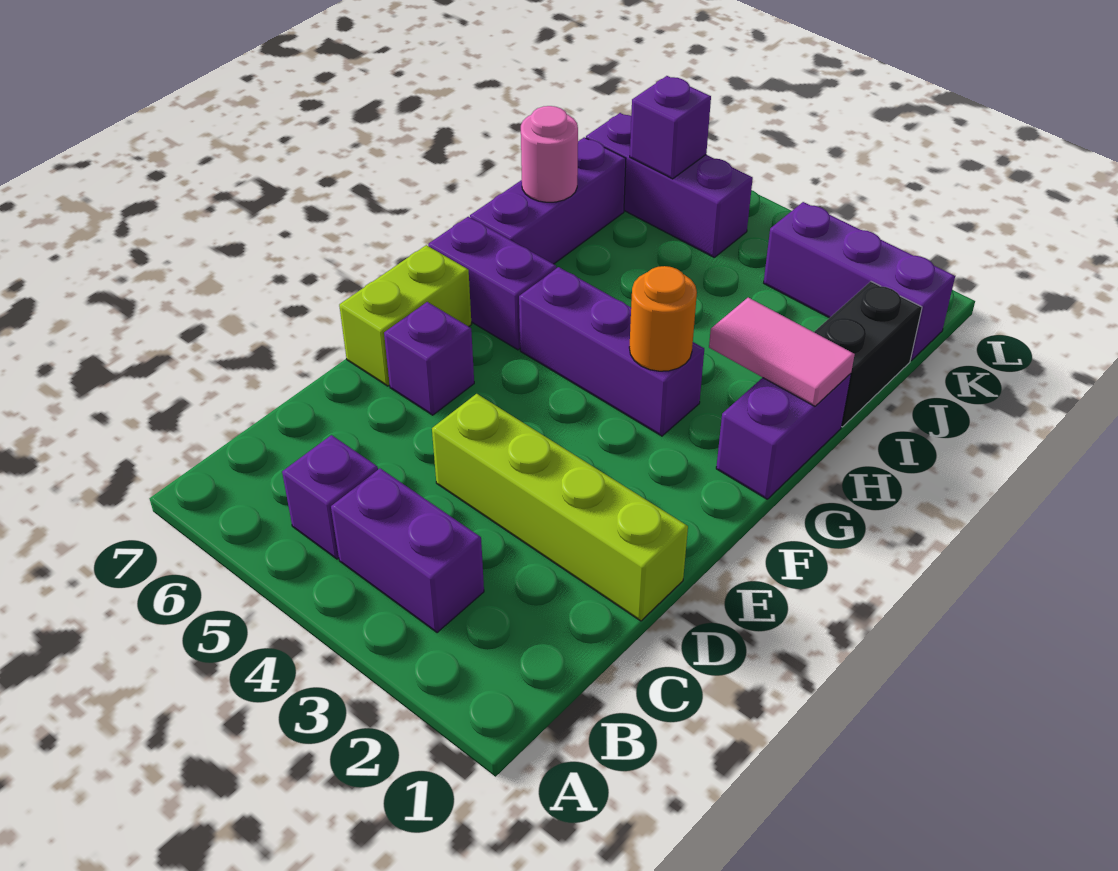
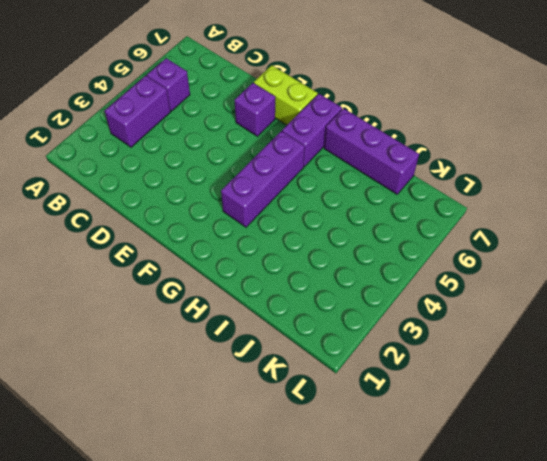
none -> lime brick D1:D4 level 1
none -> purple brick G1:H1 level 1
none -> black brick I1:J1 level 1

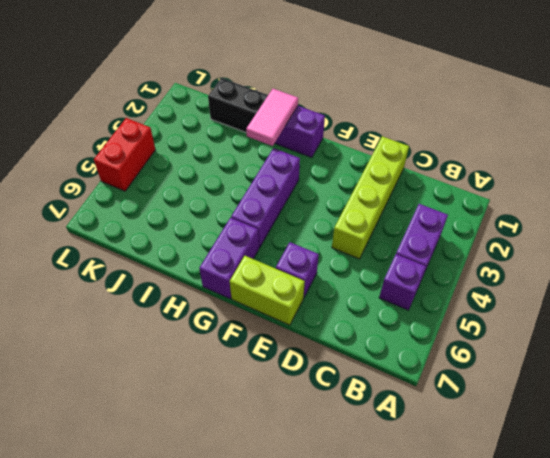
red brick L4:L5 level 1 -> none
none -> purple brick H7:J7 level 1
none -> purple brick K1:K3 level 1
none -> purple brick K5:K7 level 1

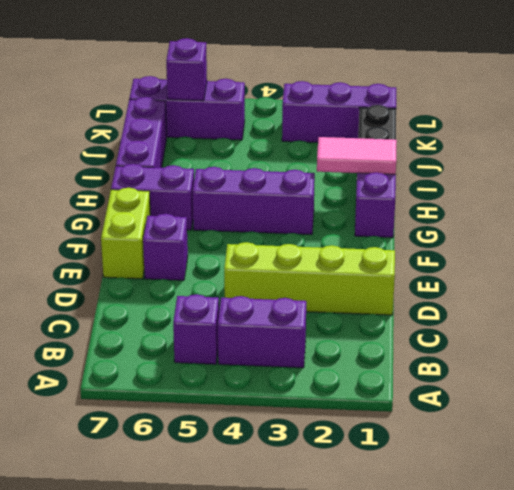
none -> orange round brick G3 level 2
none -> pink round brick I7 level 2

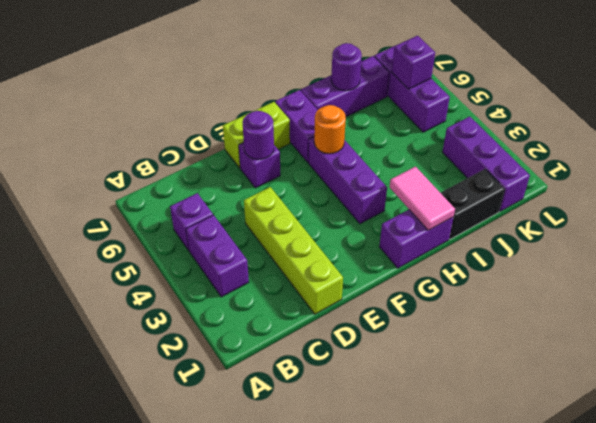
purple round brick E6 level 2 -> none
orange round brick G5 level 2 -> orange round brick G3 level 2
purple round brick I7 level 2 -> pink round brick I7 level 2

